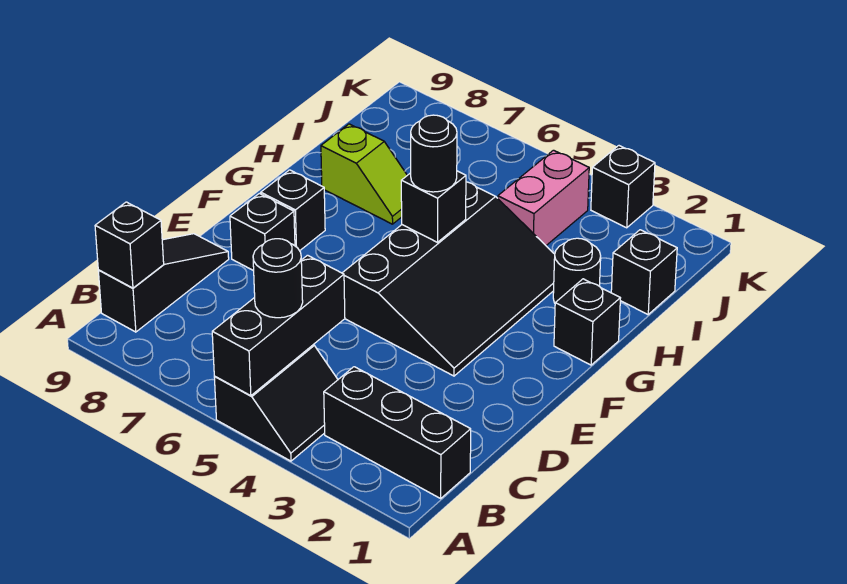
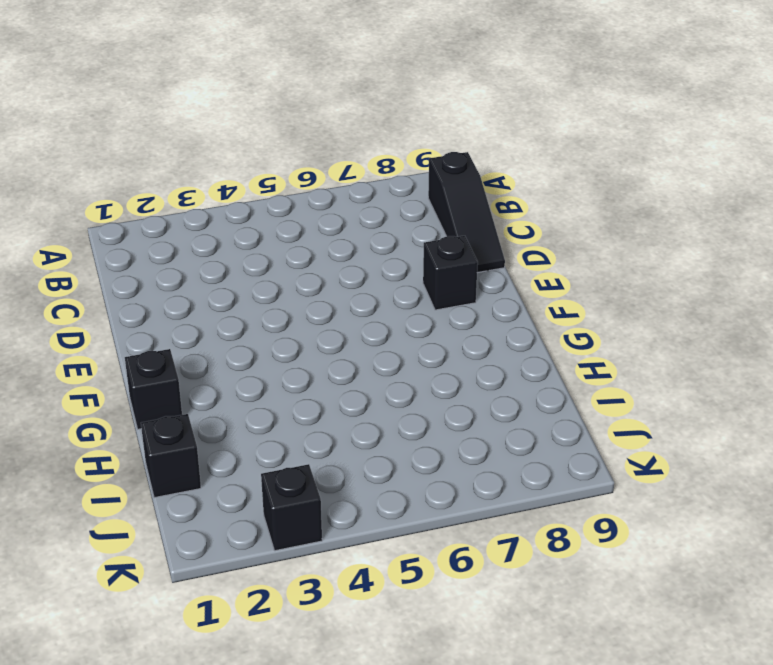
none -> black slope A4:B5 level 1 top 5
none -> black brick B1:B3 level 1
none -> black slope E3:H5 level 1 top 5

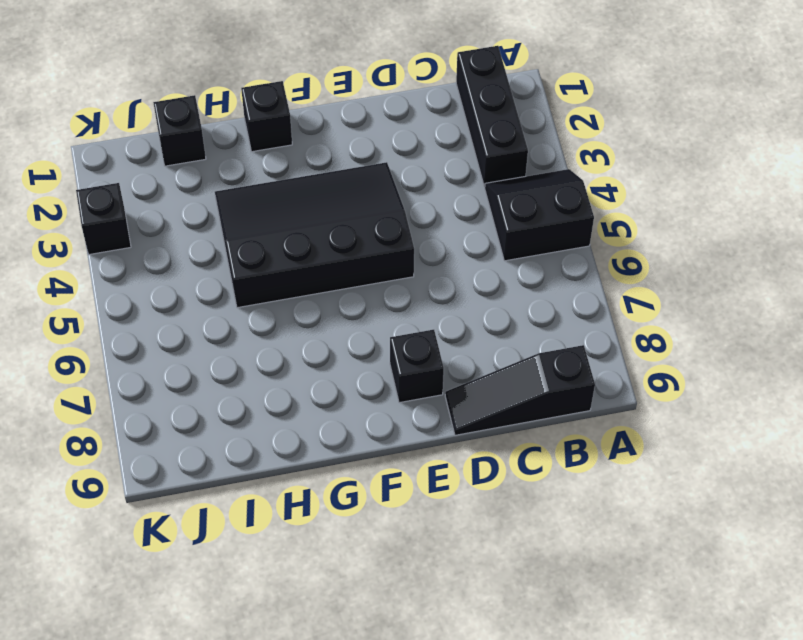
none -> black brick F8 level 1
none -> black round brick H2 level 1
none -> lime slope H7:H8 level 1 top 8

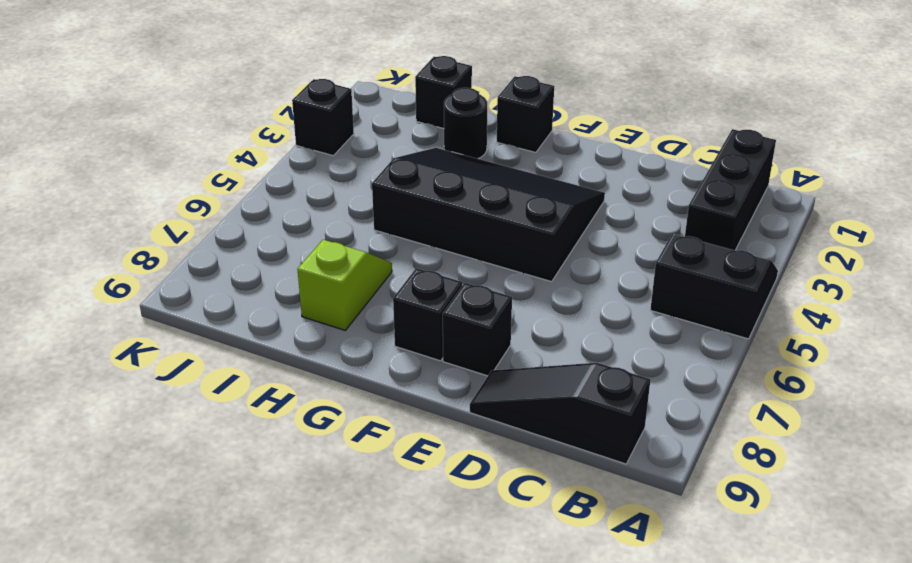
none -> pink brick I4:J4 level 1
none -> black brick A5:C5 level 2
none -> black brick B9 level 2

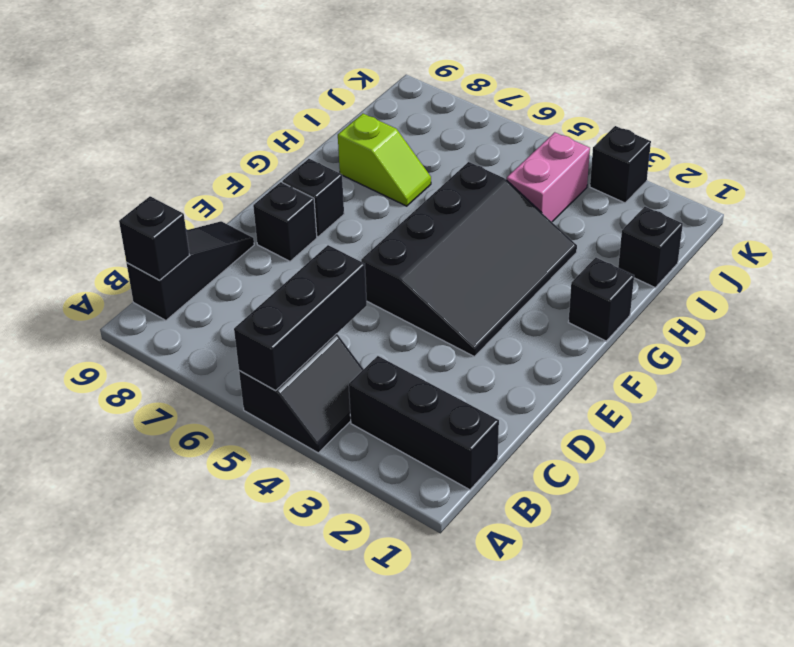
none -> black round brick H2 level 1
none -> black brick G5 level 2
none -> black round brick B5 level 3

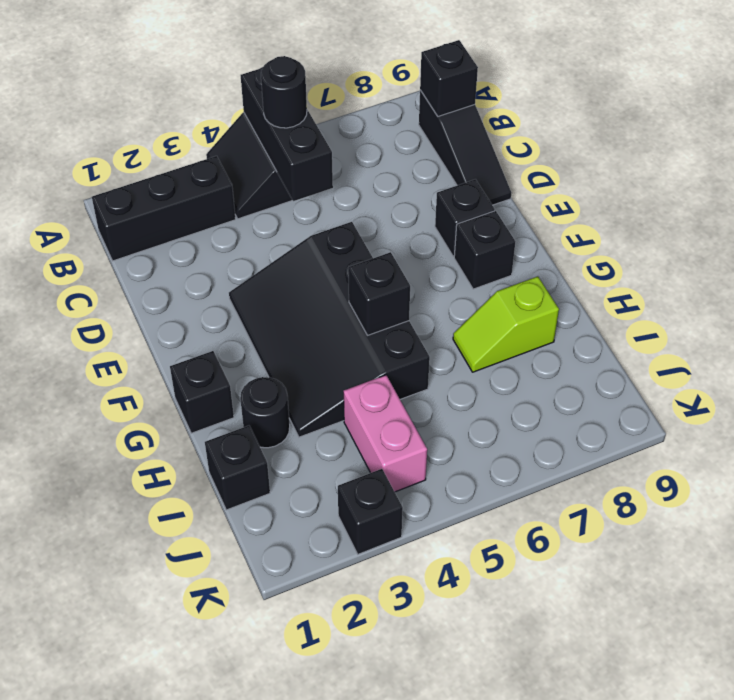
none -> black round brick G5 level 3

